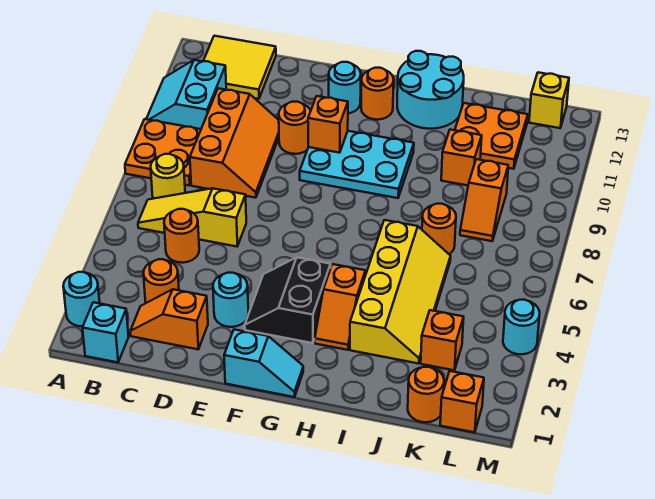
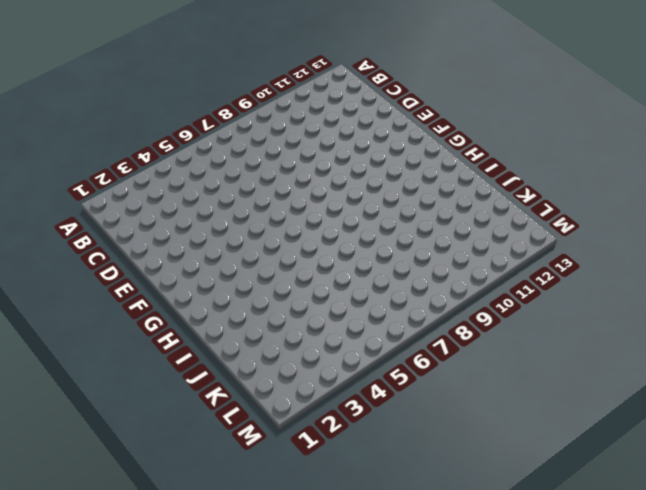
none -> cyan round brick A2 level 1
none -> orange plate A8:B9 level 1
none -> cyan slope A10:B11 level 1 top B
none -> cyan brick B1 level 1

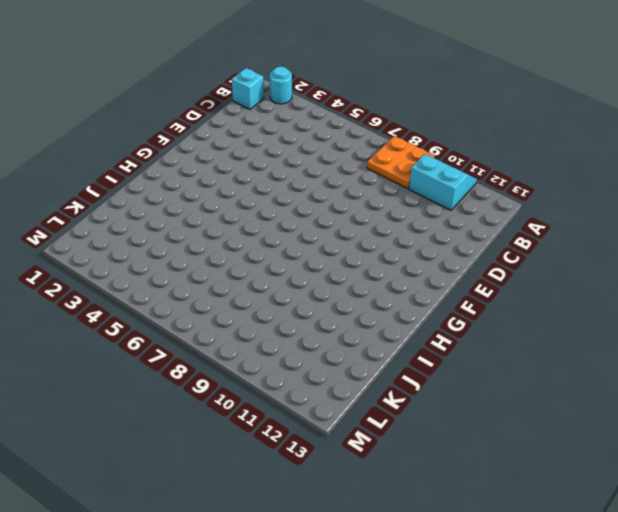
none -> yellow slope B6:D6 level 1 top D
none -> yellow round brick B7 level 1
none -> yellow tile B12:C13 level 1
none -> orange slope C2:D2 level 1 top D

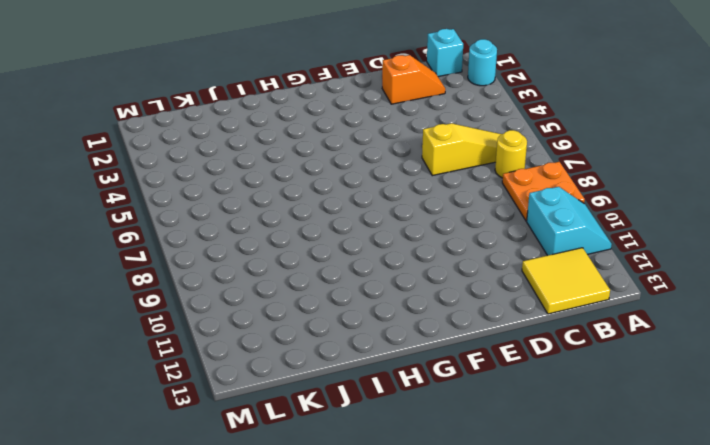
none -> orange round brick C3 level 1
none -> orange round brick C5 level 1
none -> orange slope C8:D10 level 1 top C
none -> cyan round brick E3 level 1

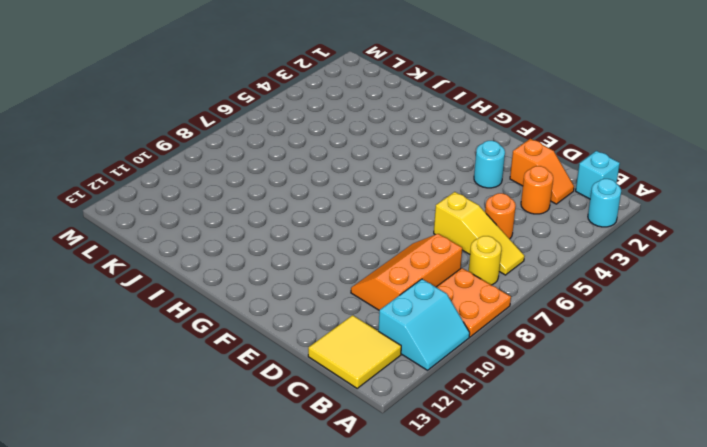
none -> orange round brick E10 level 1
none -> cyan slope F1:G1 level 1 top F
none -> black slope F3:G4 level 1 top G
none -> cyan plate F9:H10 level 1

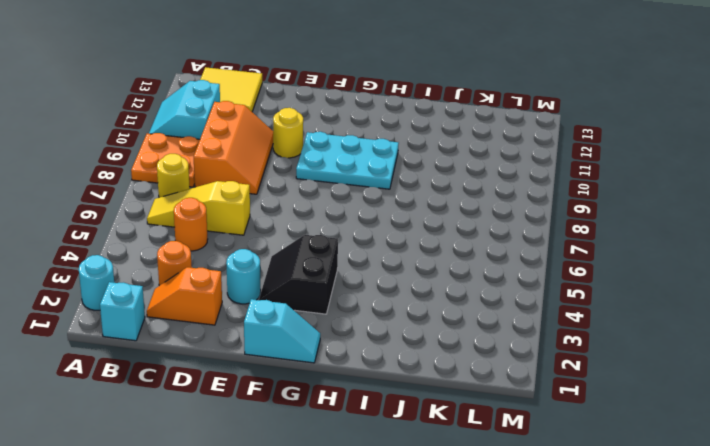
yellow round brick E10 level 1 -> orange round brick E10 level 1
none -> cyan round brick F12 level 1
none -> orange round brick G12 level 1
none -> orange slope H3:H4 level 1 top 4
none -> cyan round brick H12:I13 level 1

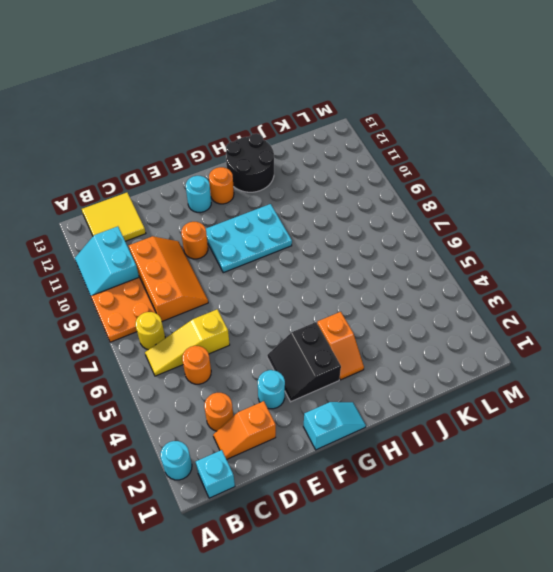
black round brick H12:I13 level 1 -> cyan round brick H12:I13 level 1
none -> yellow slope I3:J6 level 1 top I
none -> orange round brick J7 level 1
none -> orange brick J10 level 1
none -> orange plate J11:K12 level 1

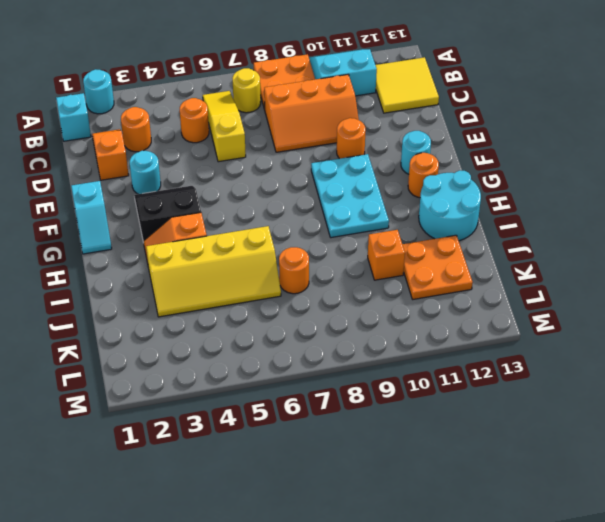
none -> orange round brick K1 level 1
none -> orange brick K3 level 1
none -> orange slope K8:K9 level 1 top 9
none -> orange brick L1 level 1

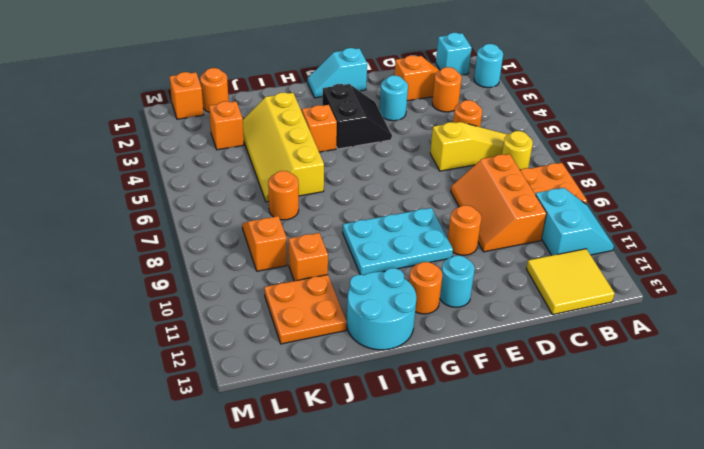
none -> yellow brick L13 level 1
none -> cyan round brick M4 level 1
none -> orange brick F10 level 2

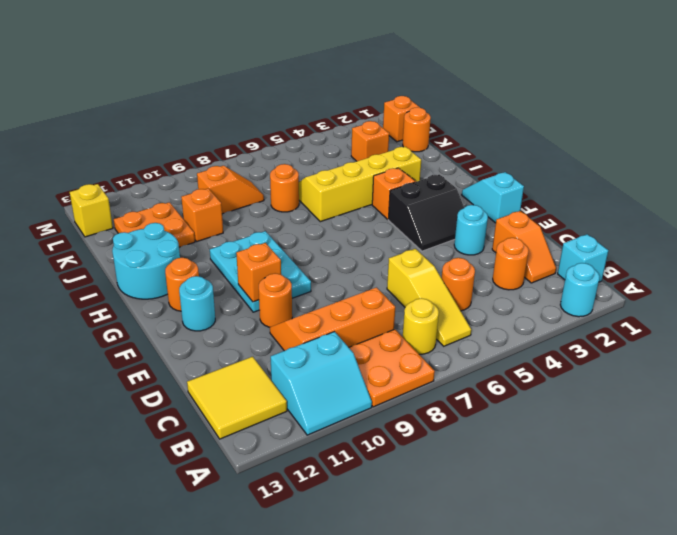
none -> cyan round brick M4 level 1

